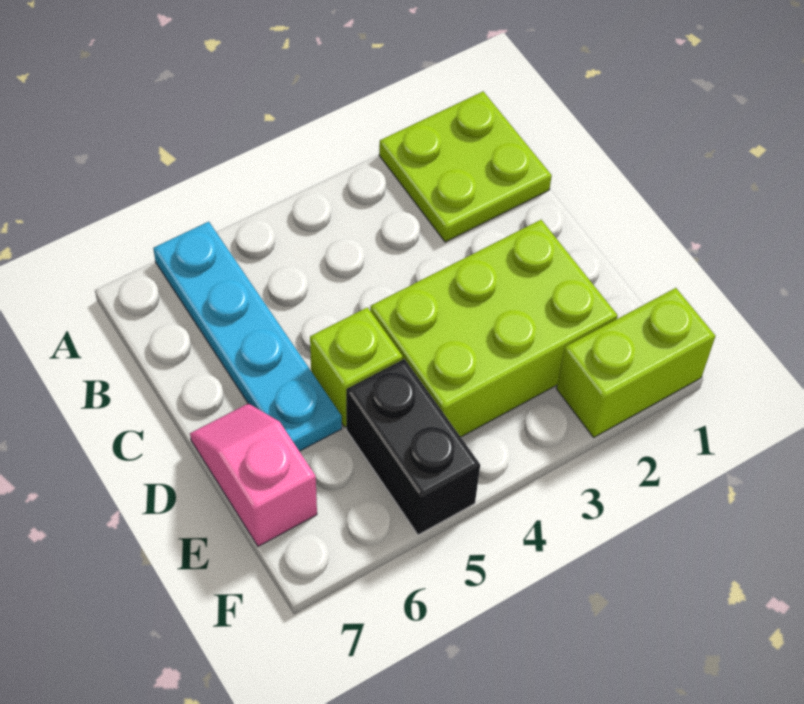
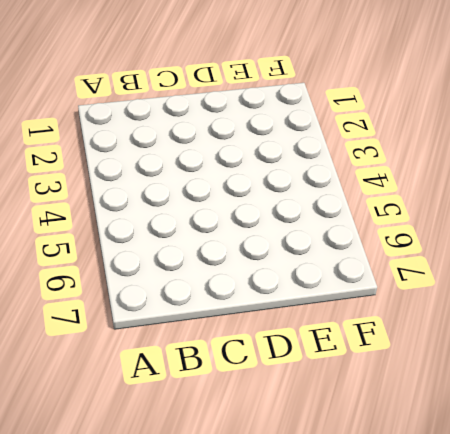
none -> lime plate A1:B2 level 1
none -> cyan plate A6:D6 level 1

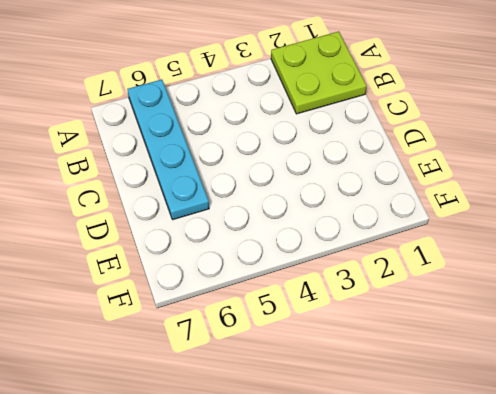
none -> lime brick D2:E4 level 1
none -> lime brick D5 level 1

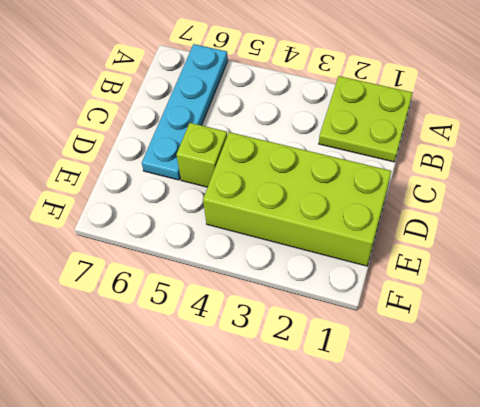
lime brick D1:E4 level 1 -> lime brick D2:E4 level 1
none -> pink slope D7:E7 level 1 top E
none -> black brick E5:F5 level 1

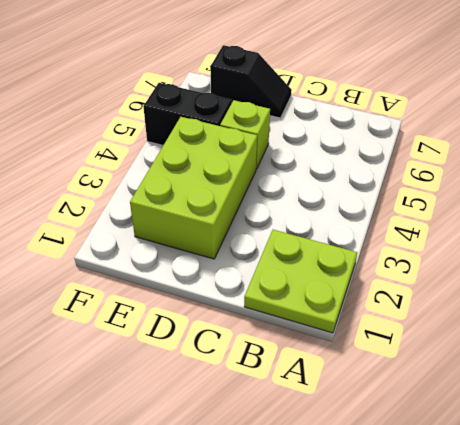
black slope D7:E7 level 1 top E -> pink slope D7:E7 level 1 top E
none -> cyan plate A6:D6 level 1
none -> lime brick F1:F2 level 1

